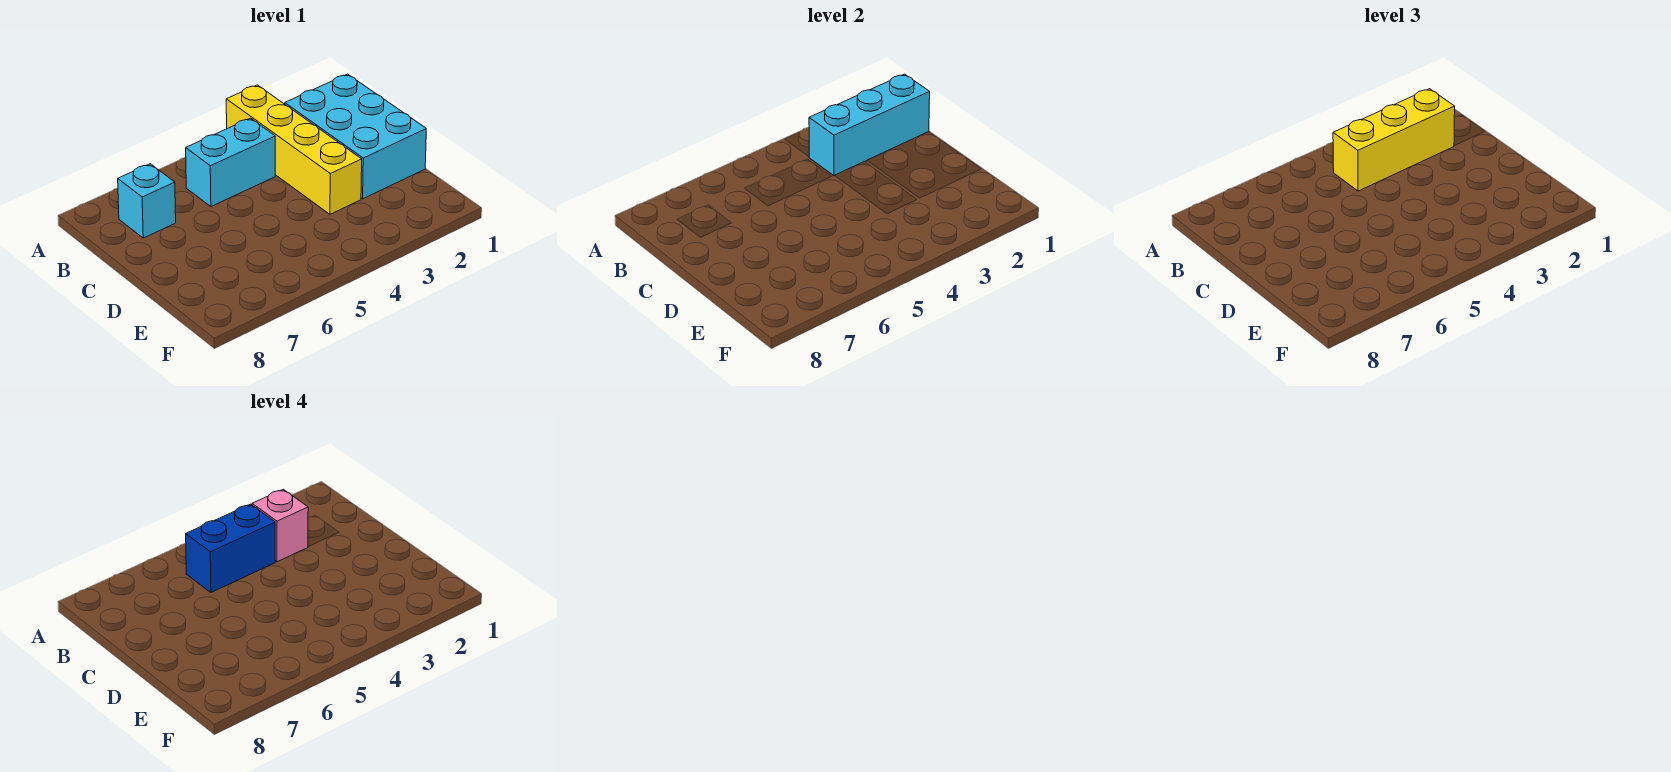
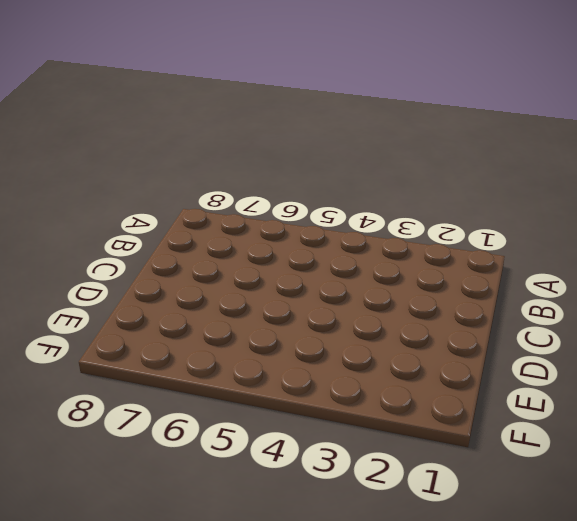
none -> yellow brick A3:D3 level 1
none -> cyan brick B1:D2 level 1

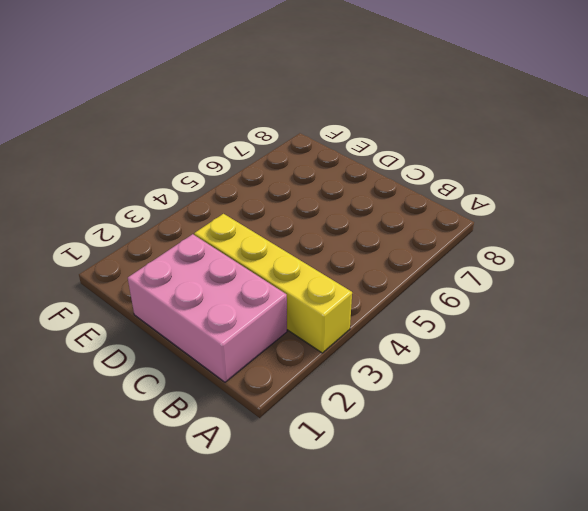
pink brick B1:D2 level 1 -> cyan brick B1:D2 level 1
none -> cyan brick B4:B5 level 1
none -> cyan brick B7 level 1

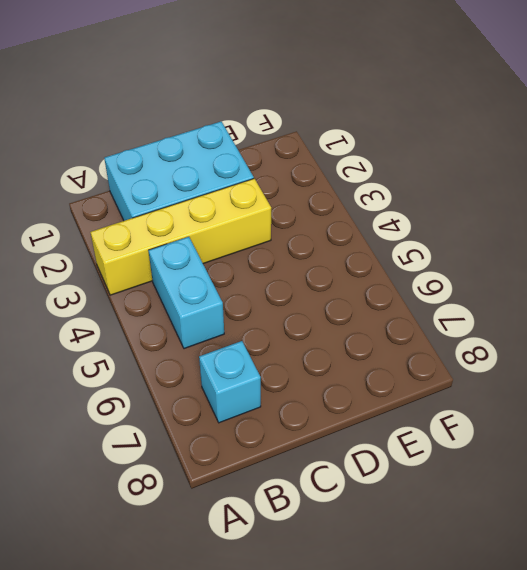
none -> cyan brick B1:B3 level 2
none -> yellow brick B2:B4 level 3

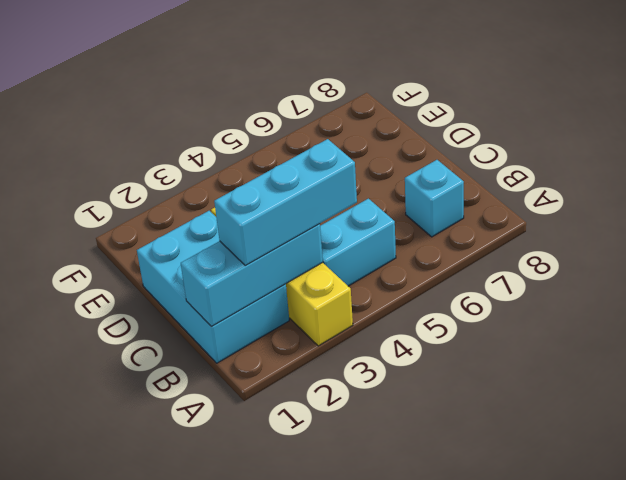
cyan brick B2:B4 level 3 -> yellow brick B2:B4 level 3
none -> pink brick B3 level 4
none -> blue brick B4:B5 level 4

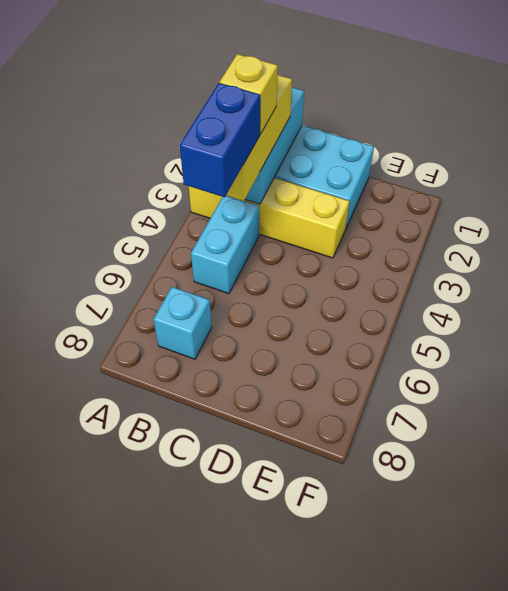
yellow brick B3 level 4 -> pink brick B3 level 4

